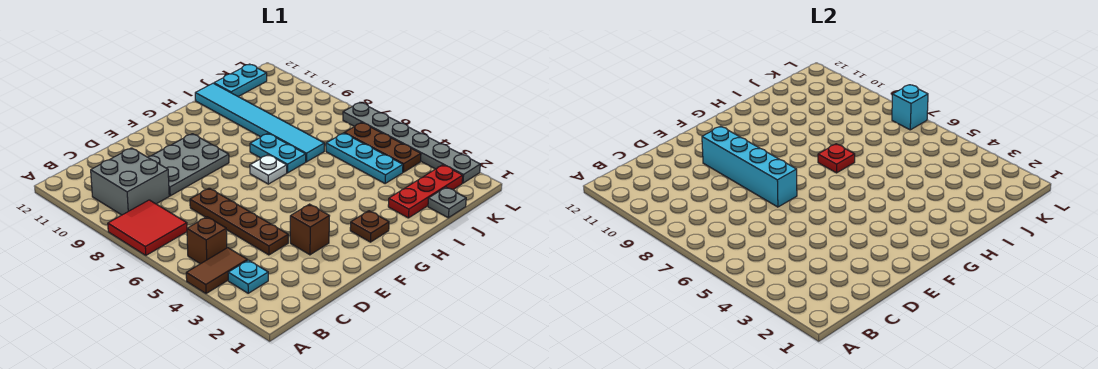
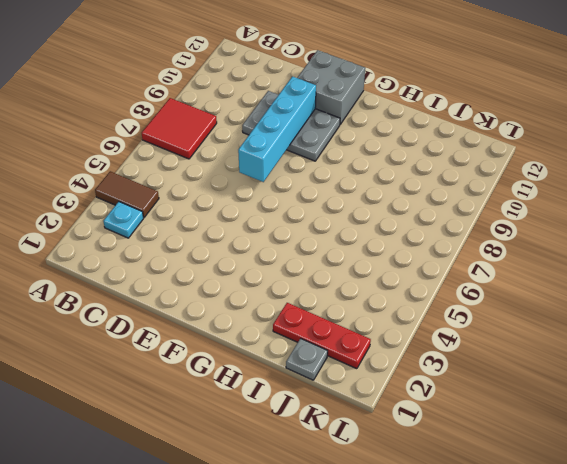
grey brick E11:F12 level 1 -> grey brick B9:C10 level 1
none -> brown brick B5 level 1
none -> brown plate D4:D7 level 1
none -> brown brick E3 level 1

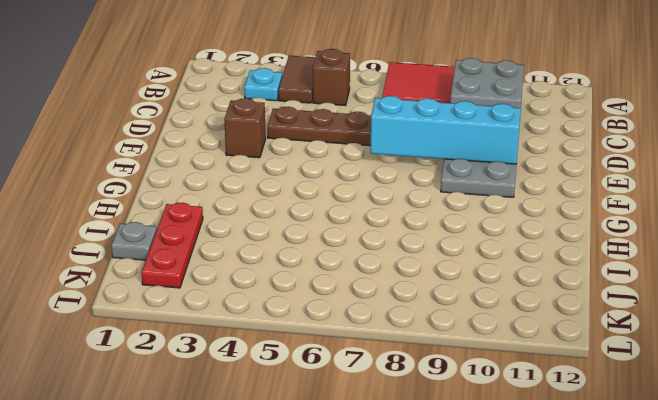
none -> brown plate G2 level 1
none -> white plate G7 level 1
none -> cyan plate H7:H8 level 1

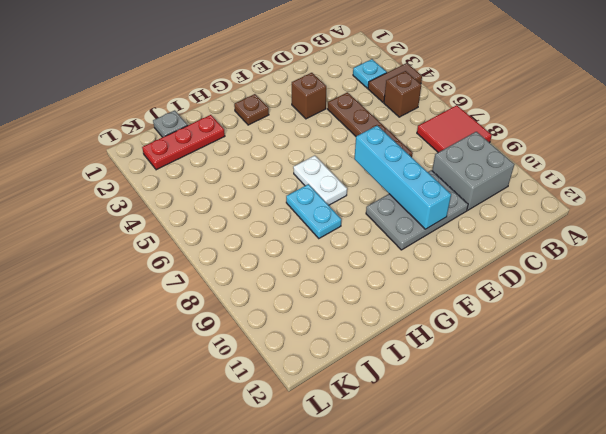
white plate G6:G7 level 1 -> white plate G7 level 1
none -> cyan tile I7:I12 level 1
none -> cyan plate J4:J6 level 1
none -> cyan plate J12:K12 level 1

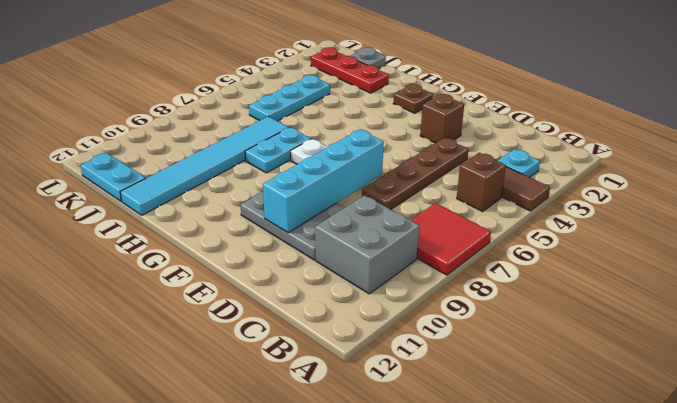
none -> brown plate K4:K6 level 1
none -> grey plate L2:L7 level 1
none -> red plate H7 level 2

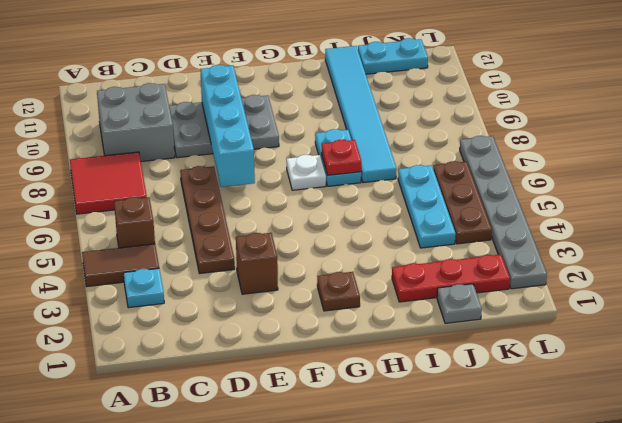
none -> cyan brick L7 level 2

